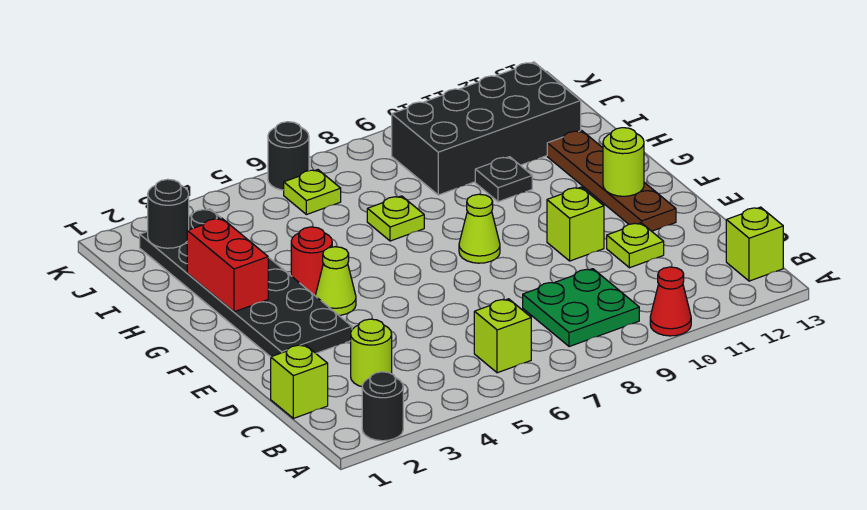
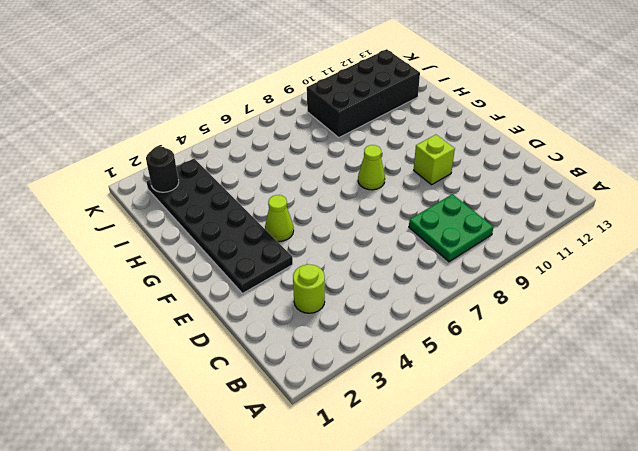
none -> black round brick A2 level 1
none -> red cone A10 level 1
none -> lime brick B6 level 1

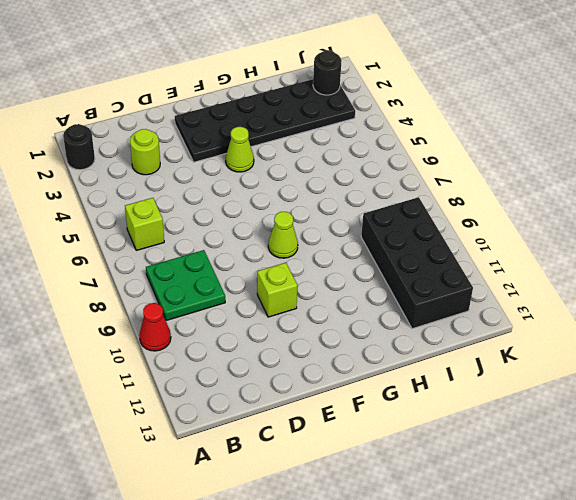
none -> lime brick B13 level 1
none -> lime brick C1 level 1
none -> lime plate D11 level 1

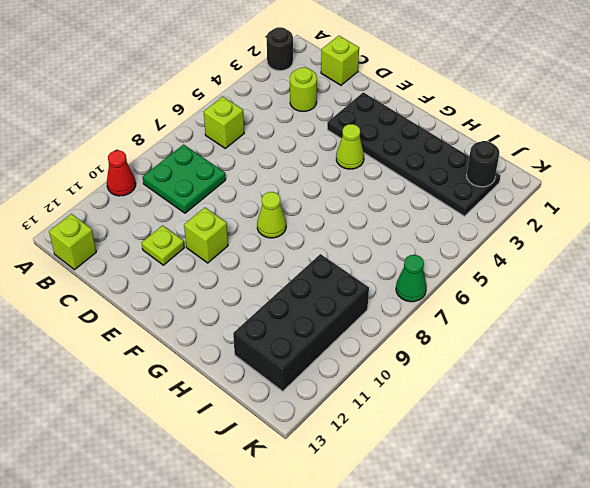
green cone K7 level 1 -> none
none -> brown plate E12:H12 level 1
none -> red round brick G4 level 1
none -> lime plate H7 level 1

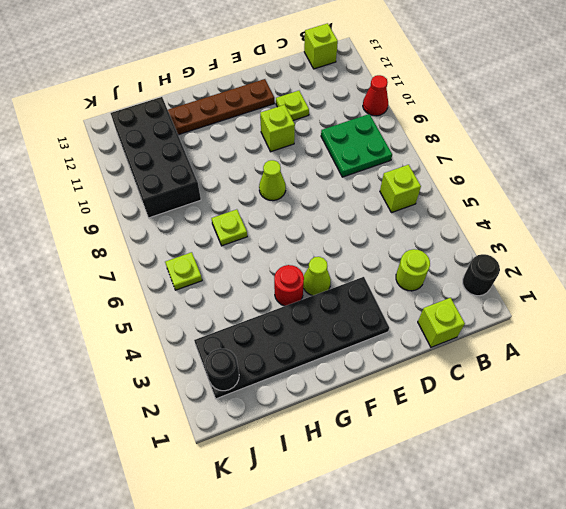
none -> black plate H10 level 1
none -> black round brick K6 level 1
none -> lime round brick F12 level 2

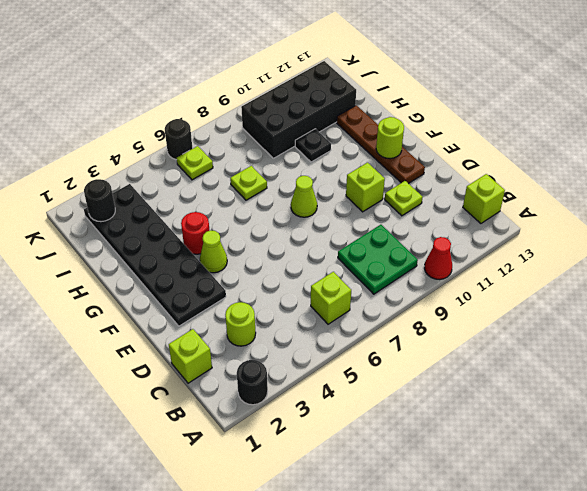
none -> red brick G2:H2 level 2

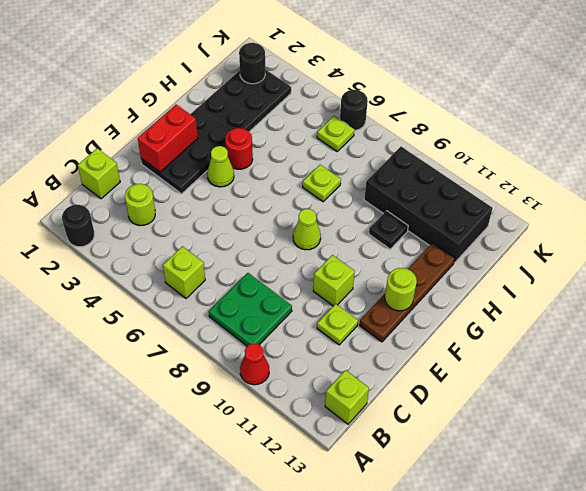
red brick E2:F2 level 2 -> red brick G2:H2 level 2

